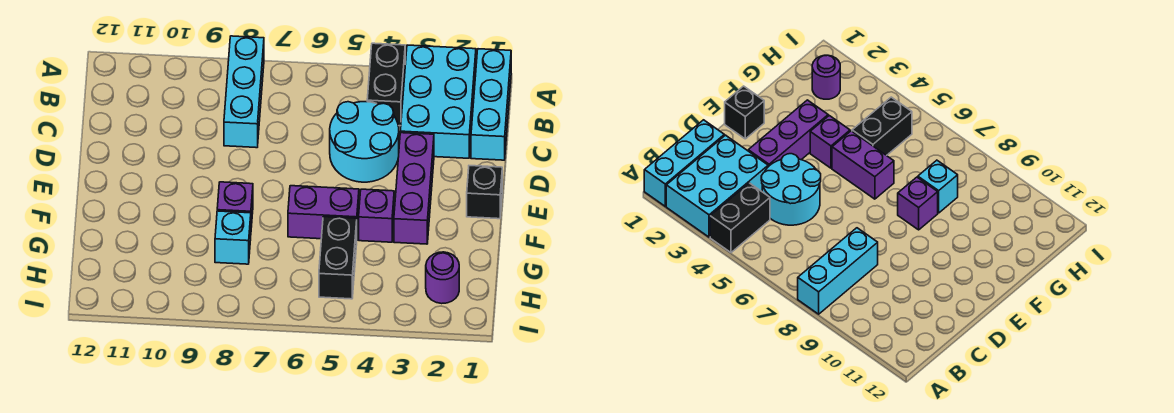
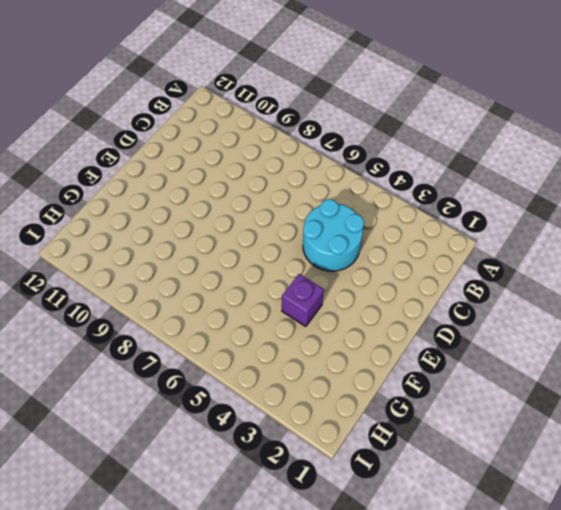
none -> cyan brick A1:C1 level 1
none -> cyan brick A2:C3 level 1
none -> black brick A4:B4 level 1

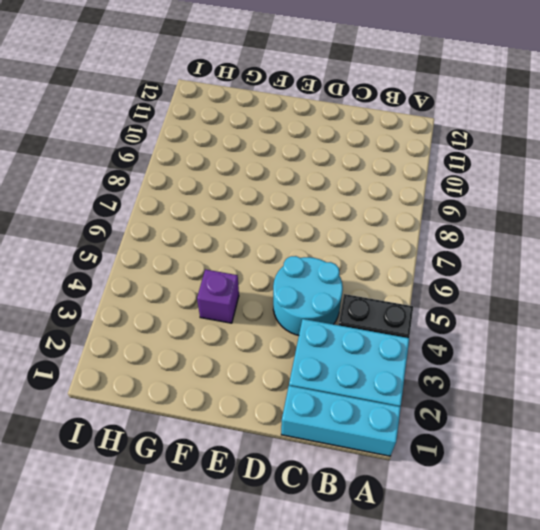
none -> cyan brick A8:C8 level 1
none -> purple brick D3:F3 level 1
none -> black brick E1 level 1

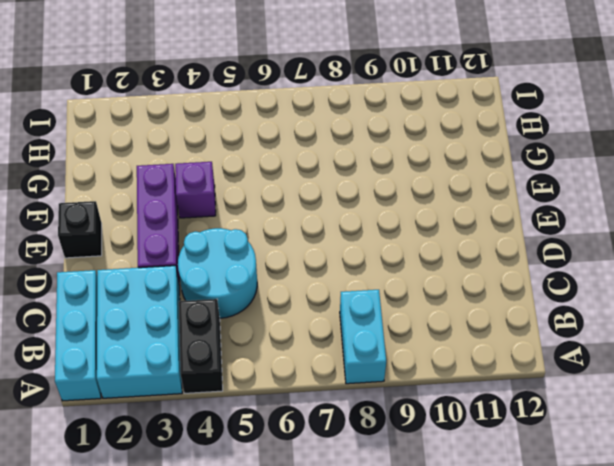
cyan brick A8:B8 level 1 -> cyan brick A8:C8 level 1
none -> purple brick F5:F6 level 1
none -> purple brick F8 level 1
none -> black brick G5:H5 level 1

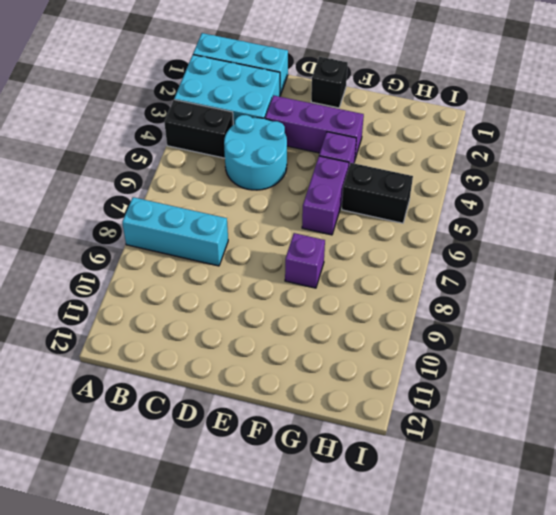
none -> cyan brick G8 level 1
none -> purple round brick H2 level 1

